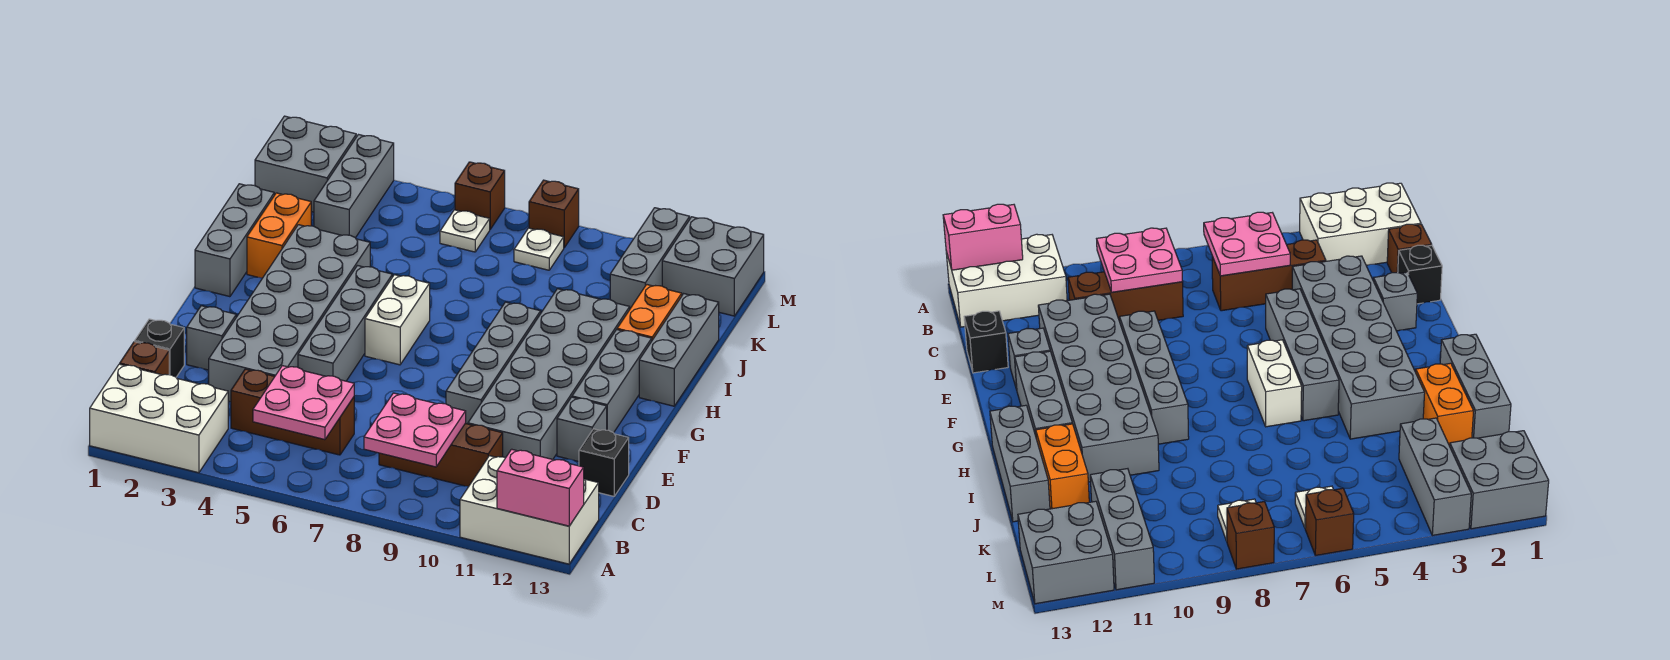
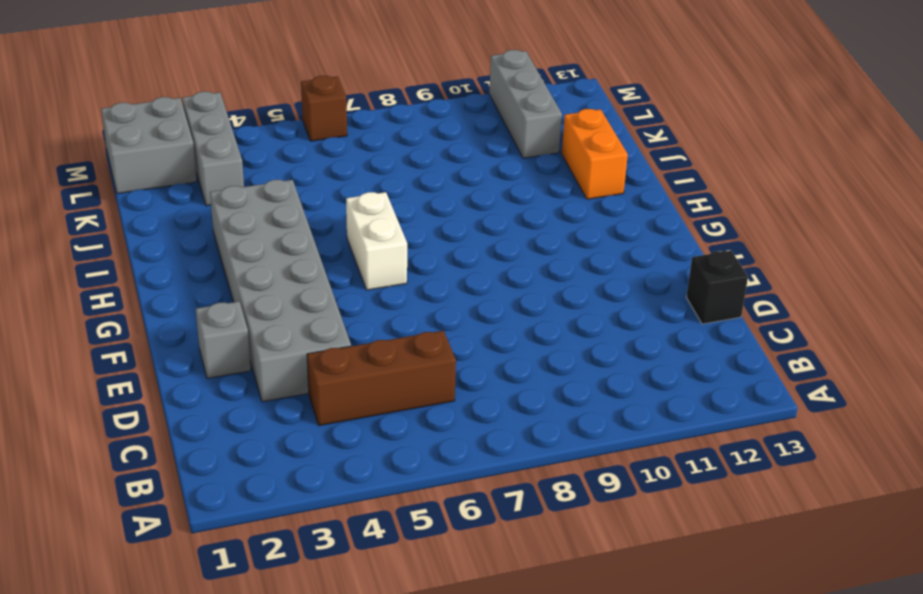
none -> white brick A1:B3 level 1
none -> white brick A11:B13 level 1
none -> brown brick C1 level 1
none -> brown brick C8:C10 level 1

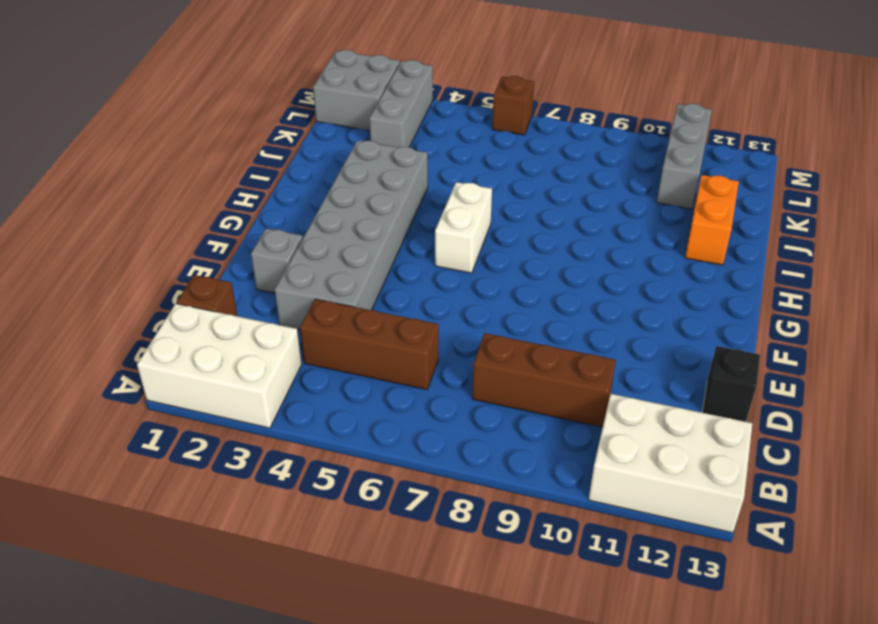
none -> black brick D1 level 1
none -> grey brick D10:I11 level 1
none -> grey brick E5:H5 level 1
none -> grey brick E9:H9 level 1

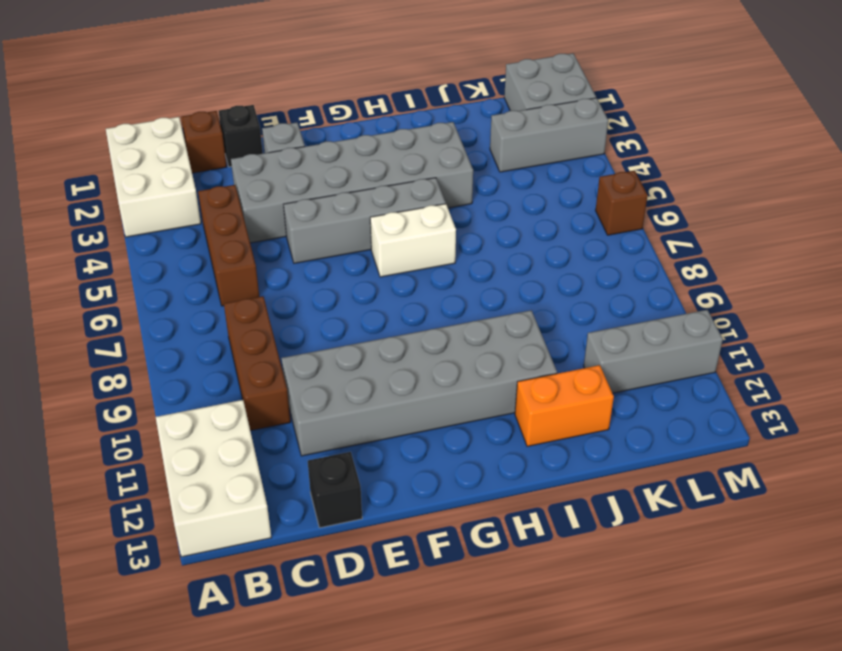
none -> grey brick E9:H9 level 1
none -> grey brick E12 level 1
none -> grey brick F12:H12 level 1
none -> grey brick H1:J1 level 1

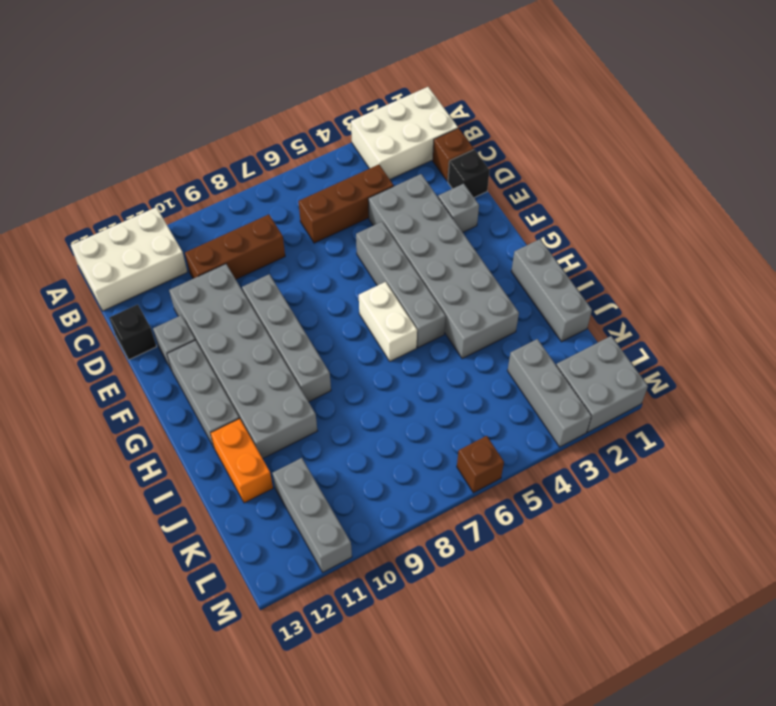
none -> grey brick H13:J13 level 1
none -> orange brick I2:J2 level 1
none -> white plate L6 level 1
none -> white plate L8 level 1

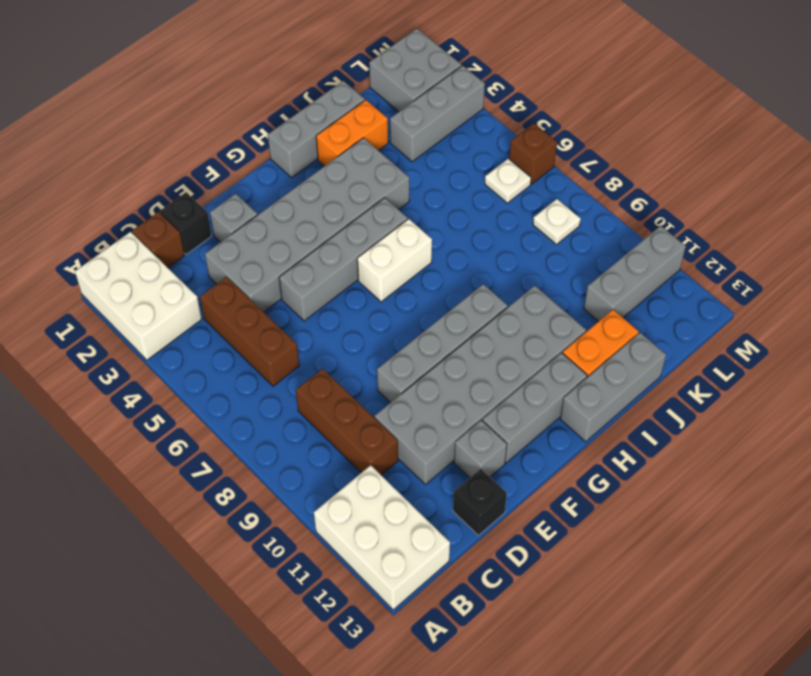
none -> grey brick L12:M13 level 1
none -> brown brick M8 level 1
none -> pink brick A12:A13 level 2
none -> pink plate B5:C6 level 2

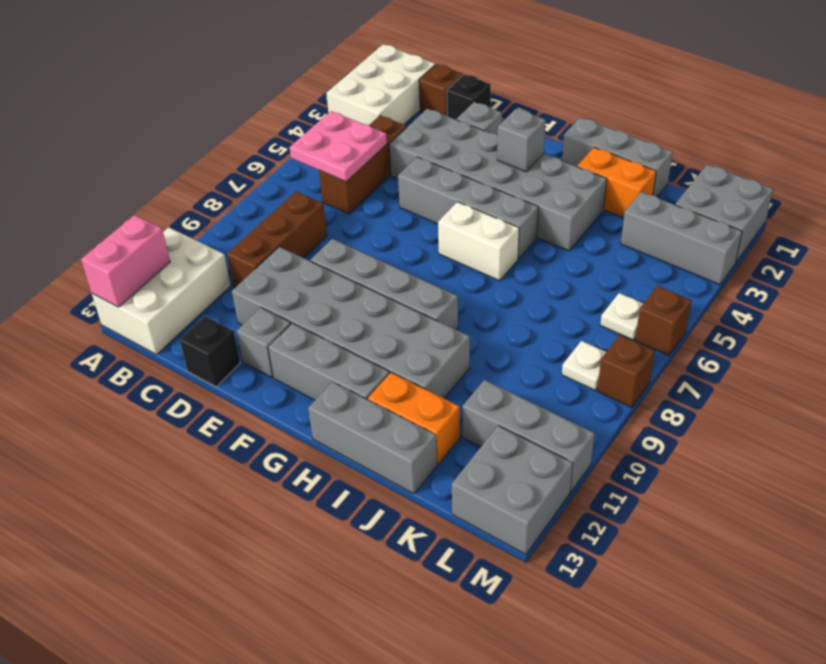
grey brick G3 level 2 -> none
none -> pink plate B8:C9 level 2

